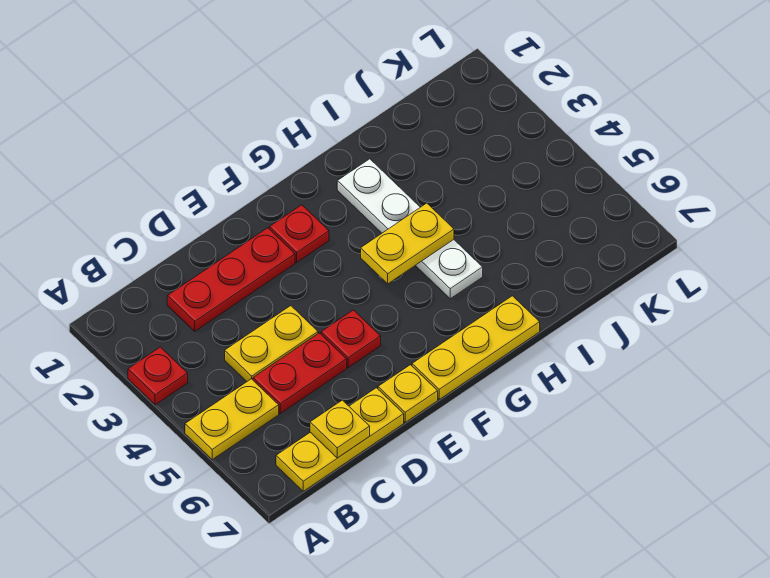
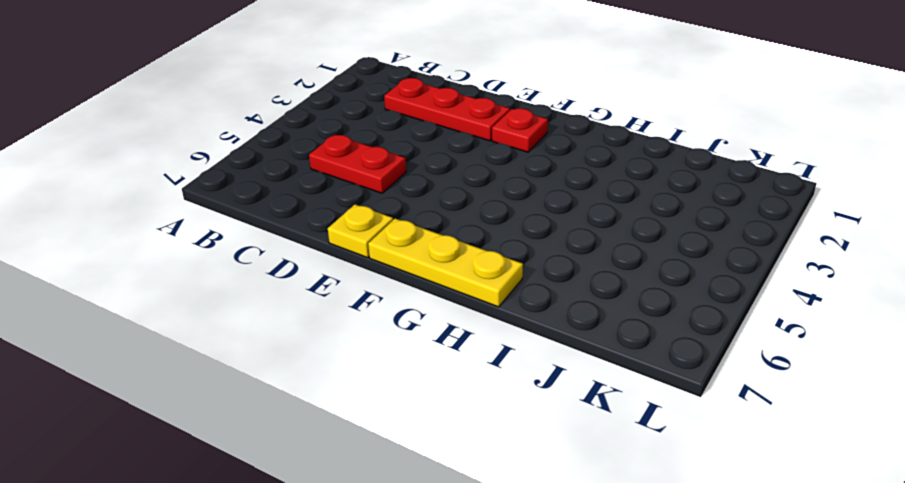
none -> red plate A3 level 1
none -> yellow plate A5:B5 level 1
none -> yellow plate B7:D7 level 1

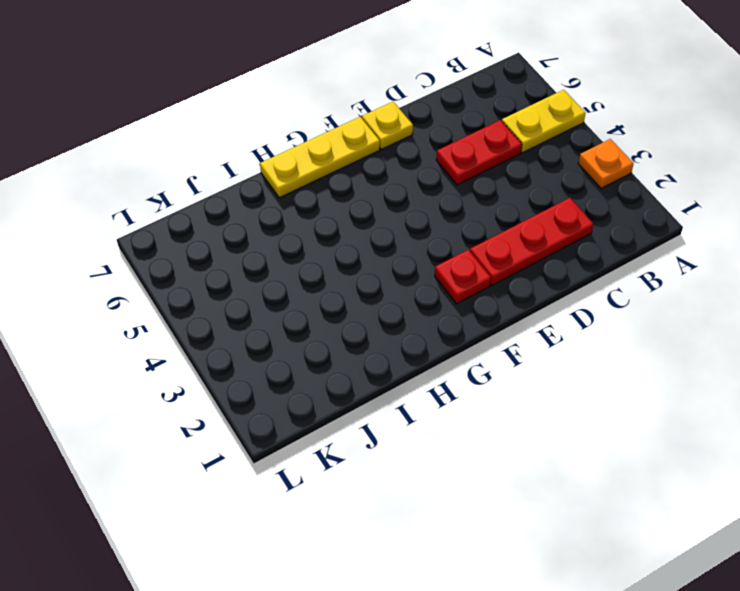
orange plate A3 level 1 -> red plate A3 level 1
none -> yellow plate B7:D7 level 1
none -> yellow plate C4:D4 level 1
none -> red plate E5 level 1

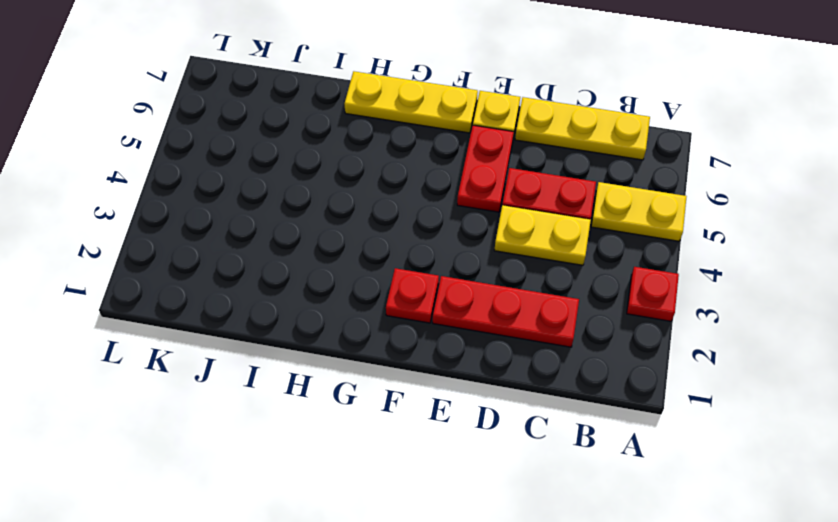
red plate E5:E6 level 1 -> red plate E5 level 1
none -> white plate H2:H5 level 1
none -> yellow plate C7 level 2
none -> yellow plate G4:H4 level 2

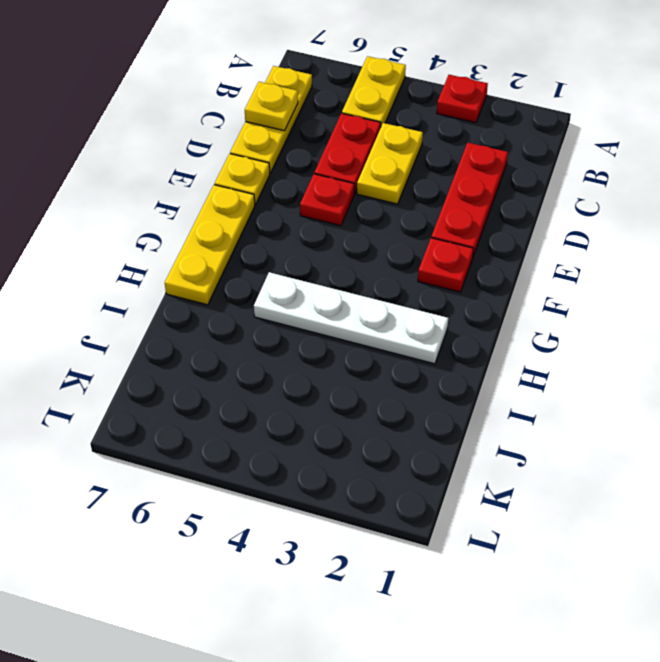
none -> yellow plate G4:H4 level 2

